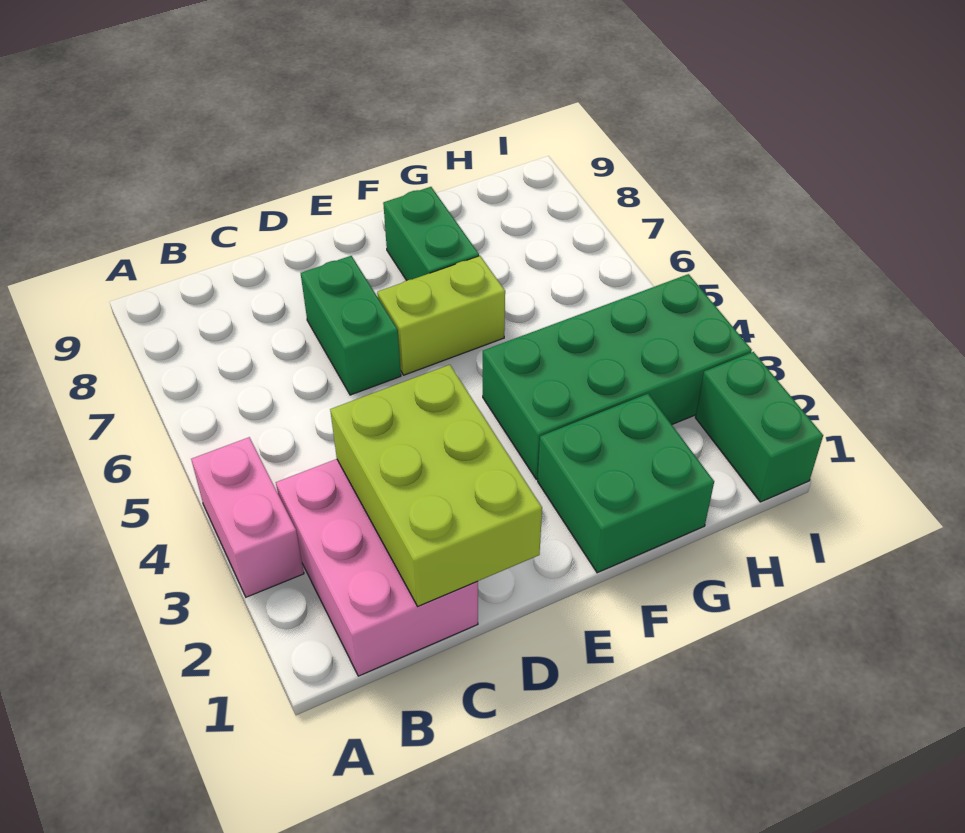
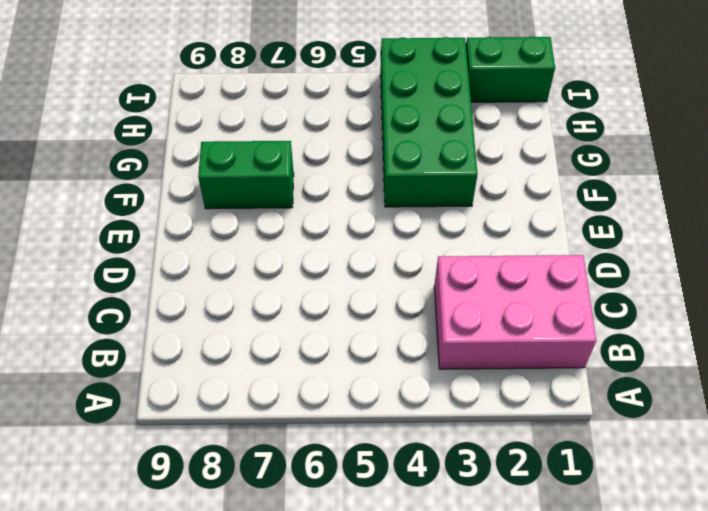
none -> pink brick A3:A4 level 1
none -> green brick D6:D7 level 1

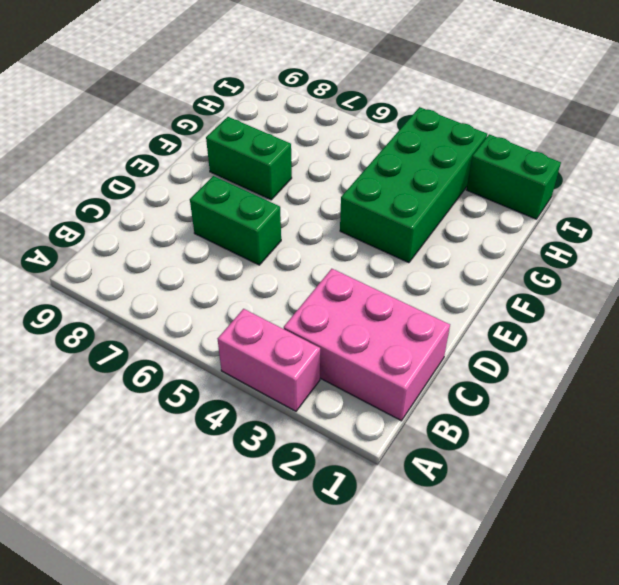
none -> lime brick E6:F6 level 1
none -> green brick F1:G2 level 1

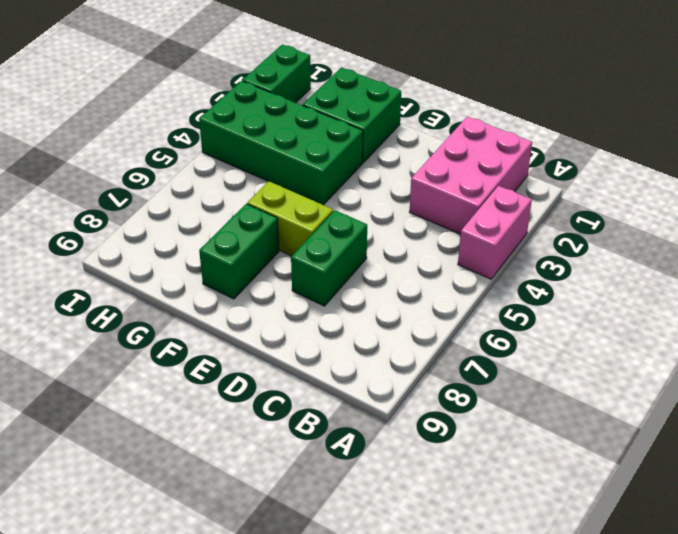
none -> lime brick C1:D3 level 2

